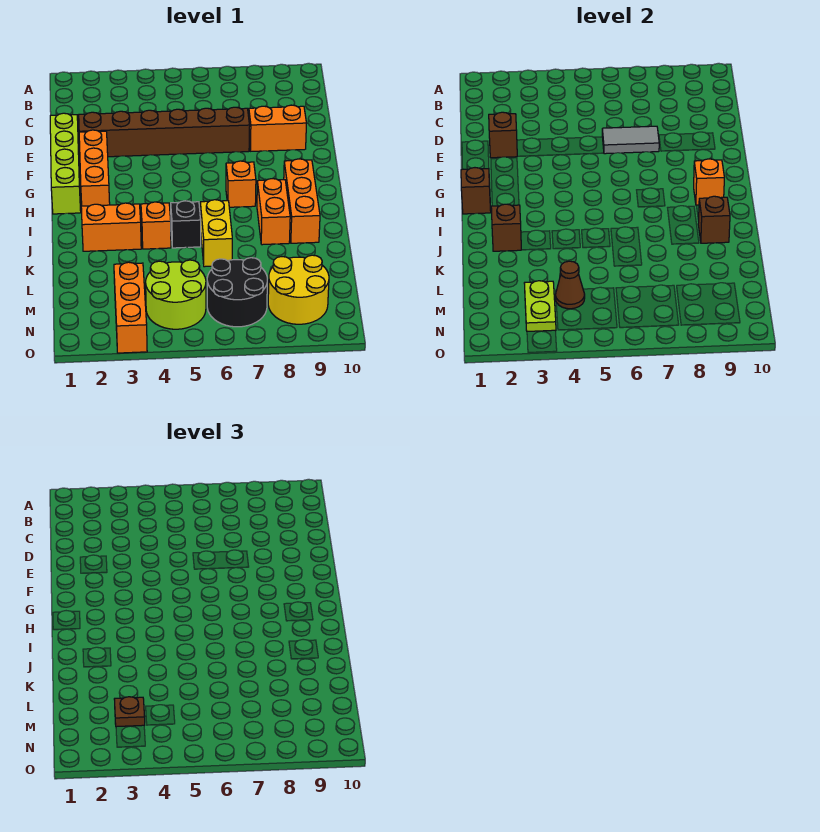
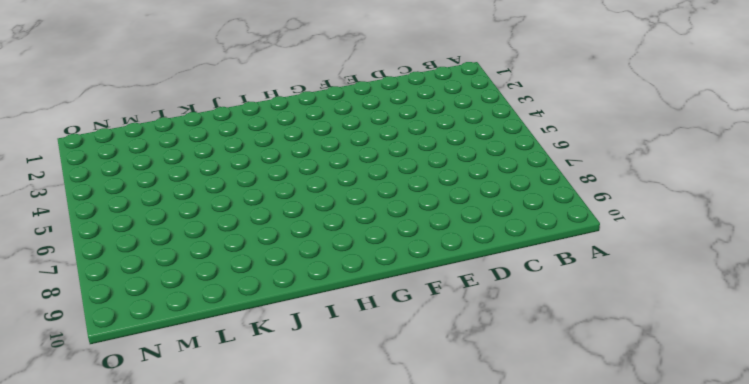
none -> lime brick E1:H1 level 1
none -> brown brick E2:E7 level 1
none -> orange brick E8:E9 level 1

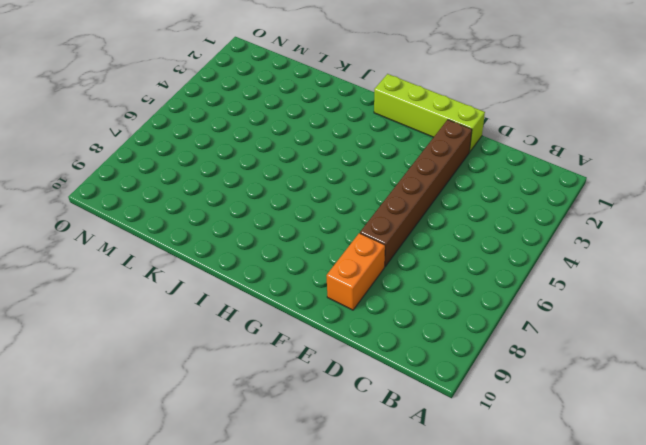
none -> orange brick F2:H2 level 1
none -> orange brick H7 level 1
none -> orange brick H9:J9 level 1

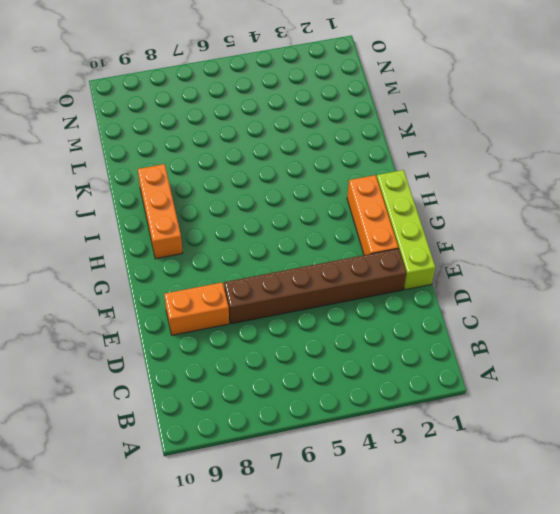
none -> orange brick H7 level 1
none -> orange brick I8:J8 level 1
none -> orange brick J2:J3 level 1

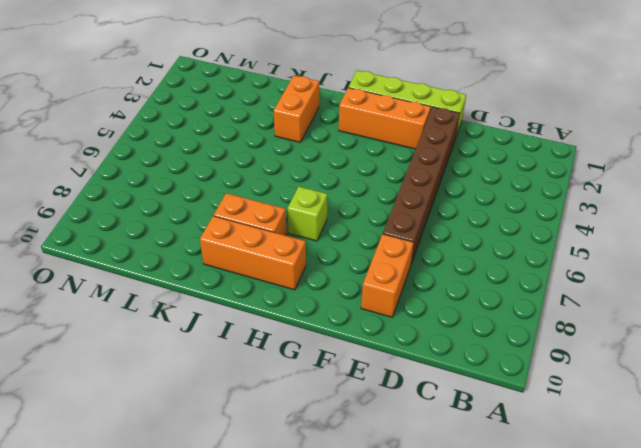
lime brick H7 level 1 -> orange brick H7 level 1
none -> orange brick J4 level 1
none -> black brick J5 level 1
none -> yellow brick J6:K6 level 1

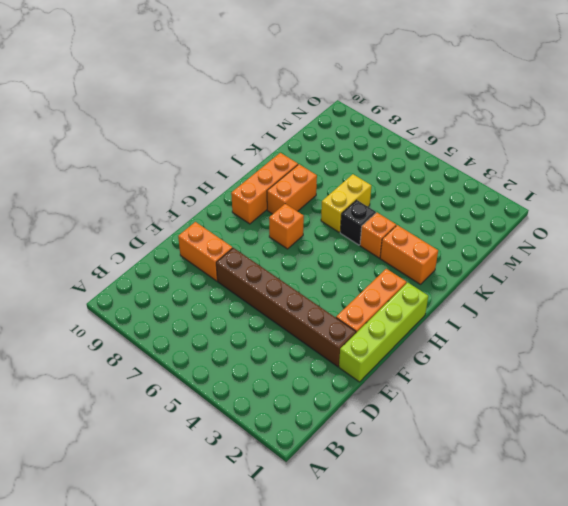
none -> orange brick M3:O3 level 1
none -> lime round brick M4:N5 level 1
none -> black round brick M6:N7 level 1

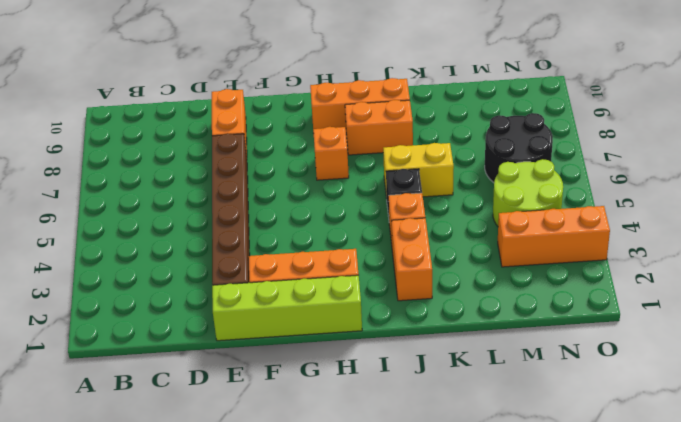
none -> yellow round brick M8:N9 level 1
none -> brown brick E2 level 2
none -> grey tile E6:E7 level 2

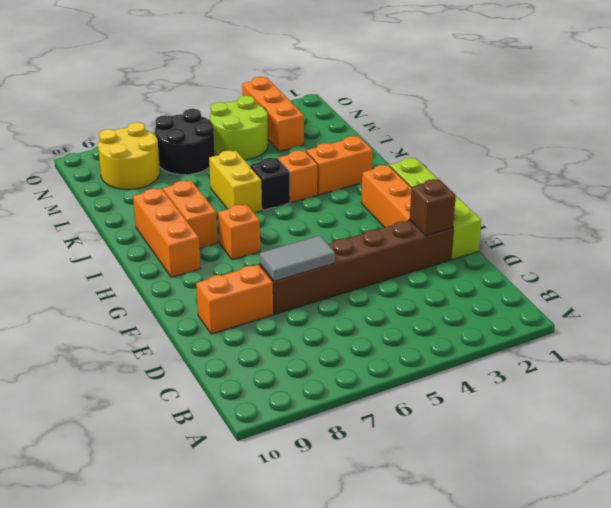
none -> brown brick H1 level 2
none -> orange brick H9 level 2
none -> brown brick J2 level 2

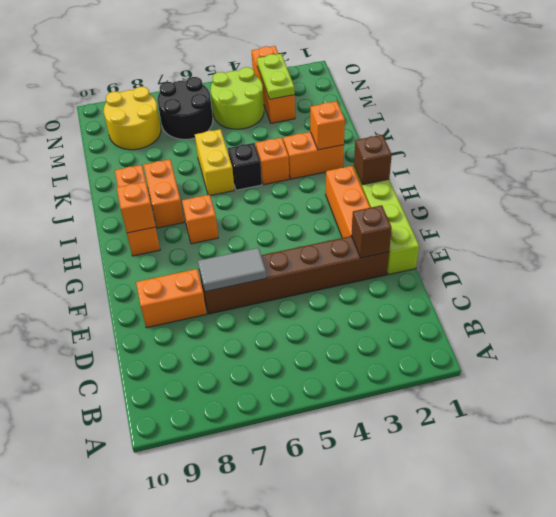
orange brick J2 level 2 -> brown brick J2 level 2
none -> brown brick J9 level 2
none -> brown cone M4 level 2
none -> brown plate M3 level 3

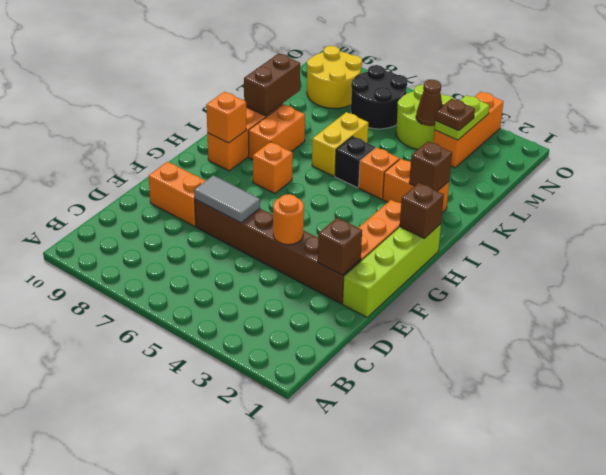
orange round brick E4 level 2 -> none
brown brick J9:K9 level 2 -> brown brick J9 level 2

